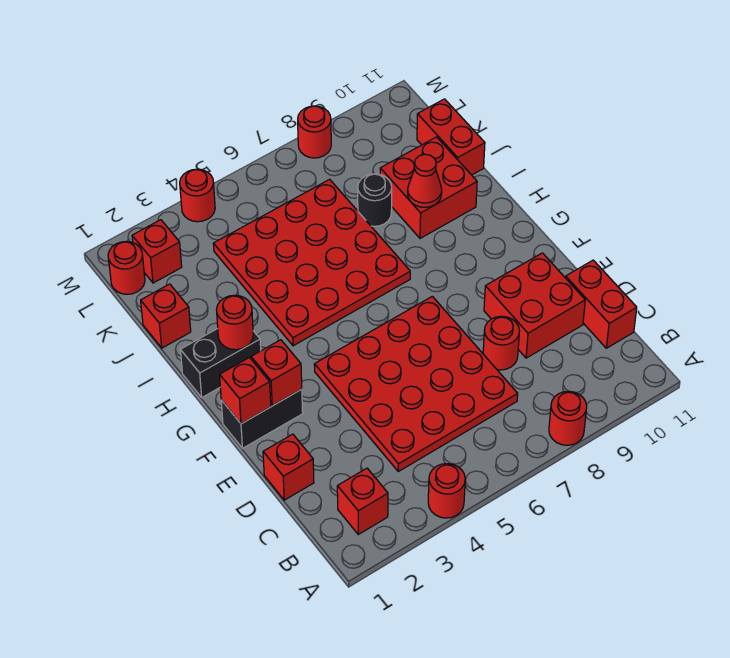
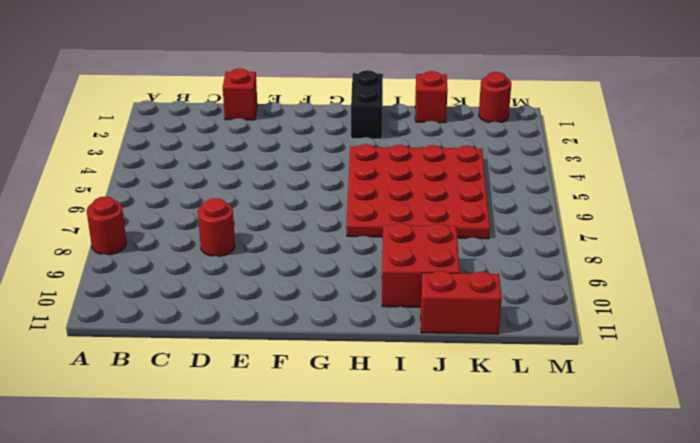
none -> red round brick A4 level 1
none -> red brick B2 level 1
none -> red plate C4:F7 level 1

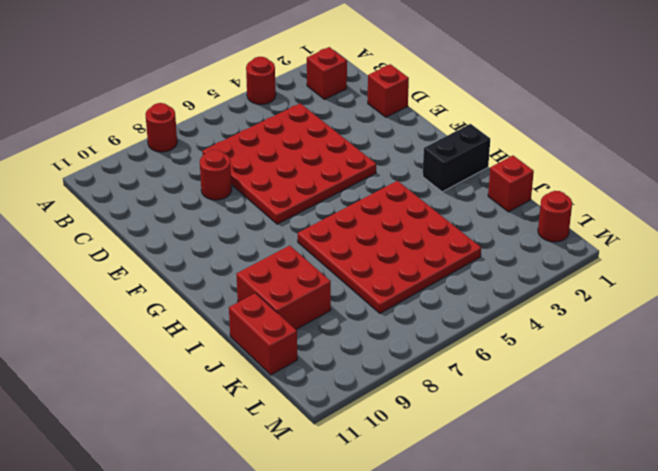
none -> red brick C11:D11 level 1
none -> red brick D9:E10 level 1
none -> black brick F1:F2 level 1

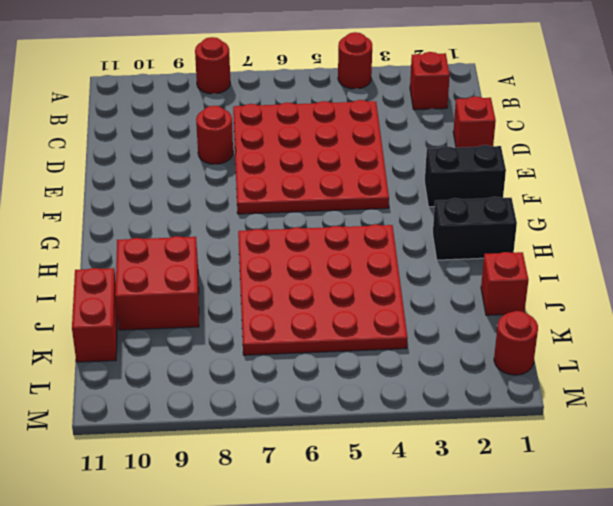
none -> red brick C11:D11 level 1
none -> red brick D9:E10 level 1
none -> black round brick J8 level 1

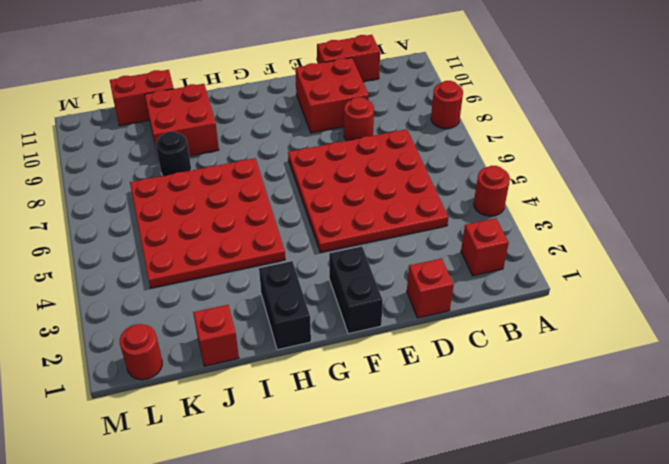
none -> red brick L2 level 1
none -> red round brick M4 level 1
none -> red round brick M8 level 1

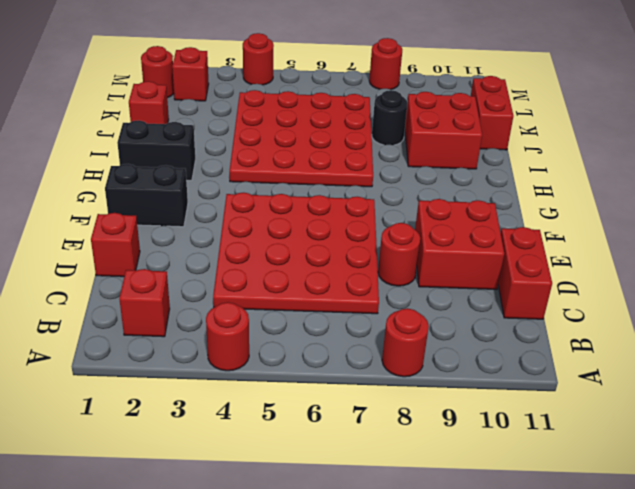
none -> red brick F1 level 2
none -> red brick F2 level 2
none -> red round brick H2 level 2

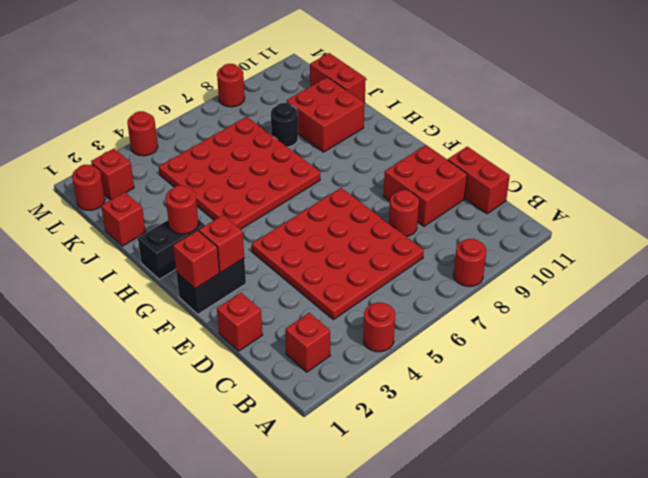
none -> red cone I9 level 2

